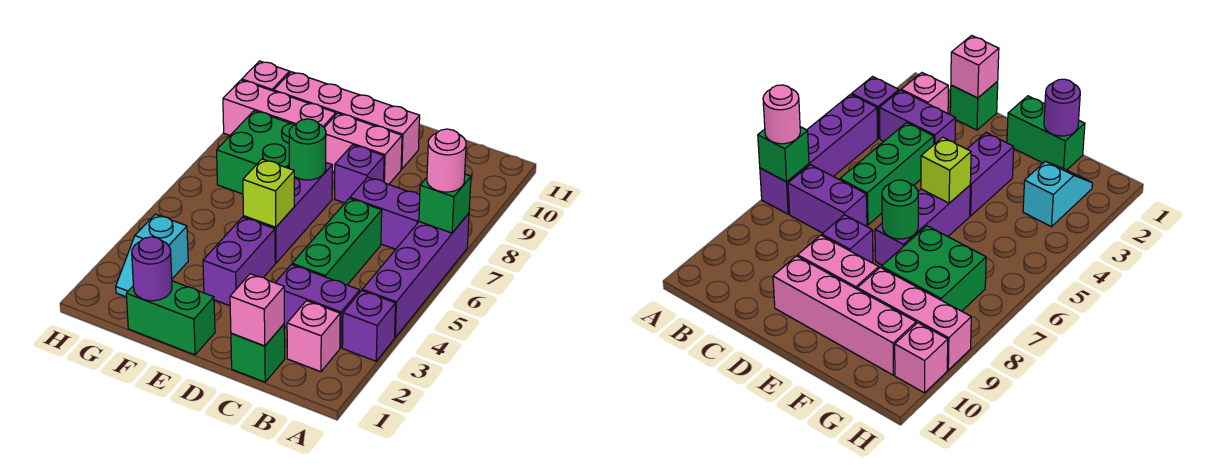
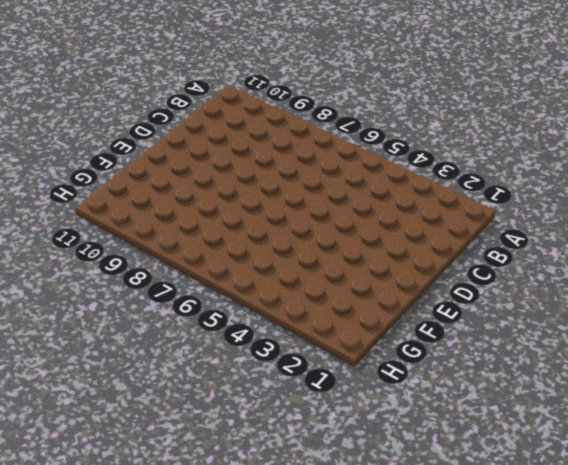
none -> purple brick A3 level 1
none -> purple brick A4:A7 level 1
none -> pink brick B2 level 1

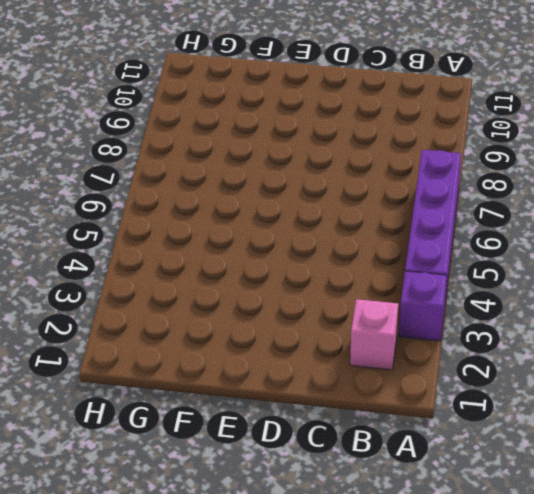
none -> purple brick B3:C3 level 1
none -> purple brick B7:C7 level 1
none -> green brick C1 level 1

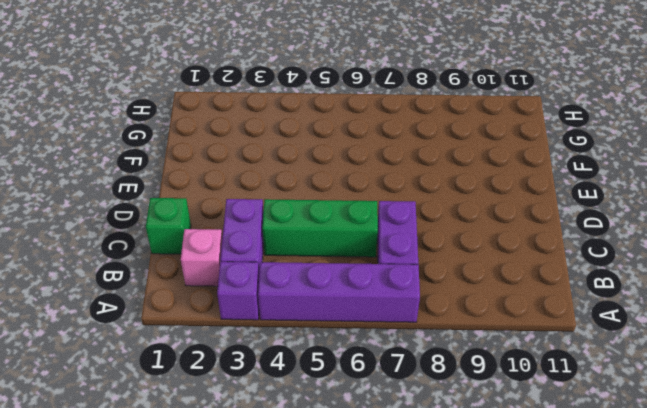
none -> purple brick D8 level 1
none -> pink brick D9:E9 level 1
none -> pink brick D10:G10 level 1

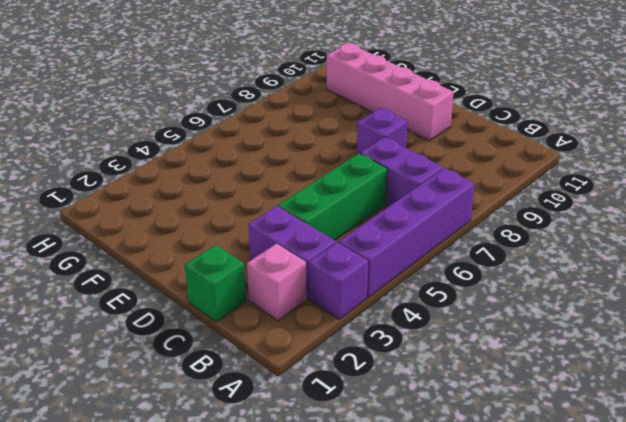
none -> pink brick D9:E9 level 1
none -> green brick E1:F1 level 1
none -> purple brick E3:E4 level 1

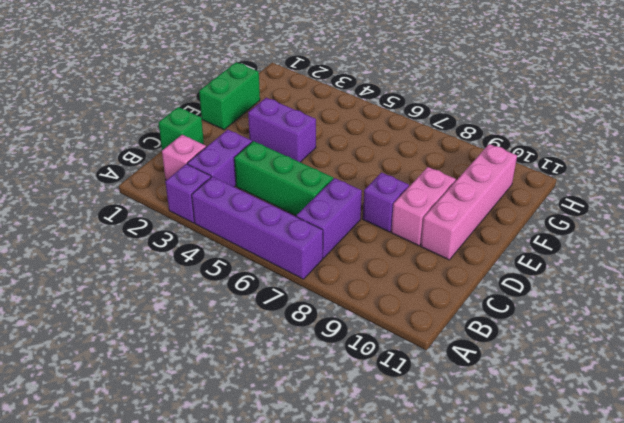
none -> purple brick E5:E7 level 1
none -> green brick F7:G8 level 1
none -> pink brick F9:H9 level 1

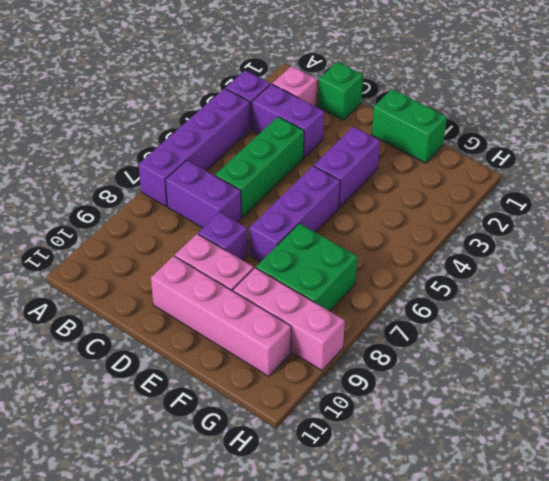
none -> cyan slope G2:G3 level 1 top 3
none -> pink brick H10 level 1
none -> green brick A7 level 2

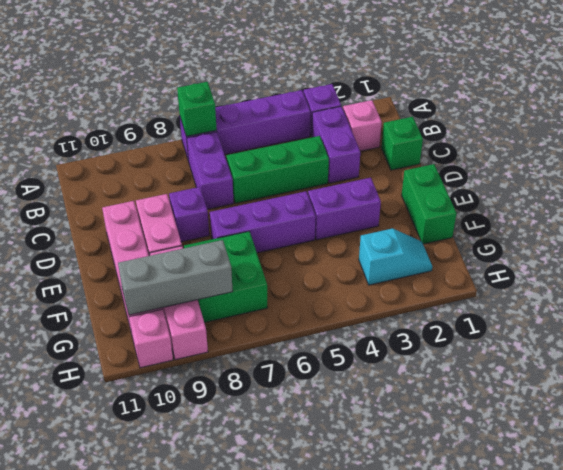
grey brick G8:G10 level 2 -> none
none -> pink brick C1 level 2
none -> lime brick E5 level 2
none -> green round brick E7 level 2

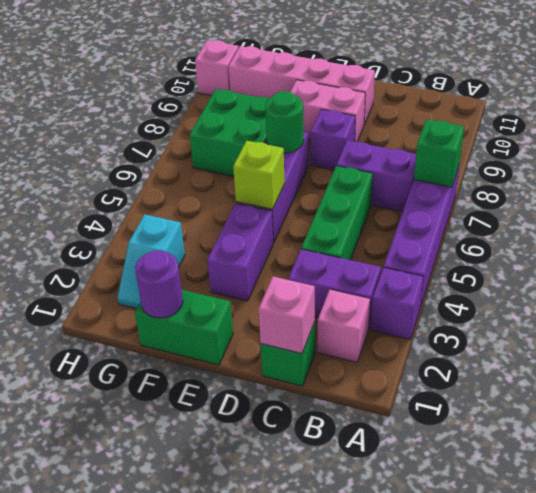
none -> pink brick F9:H9 level 1
none -> pink round brick A7 level 3

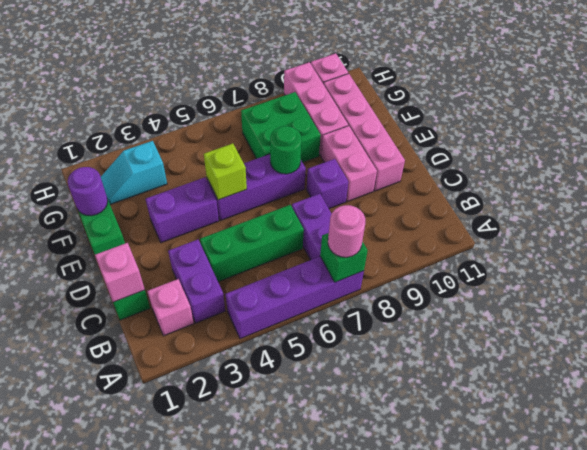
none -> purple brick A3 level 1

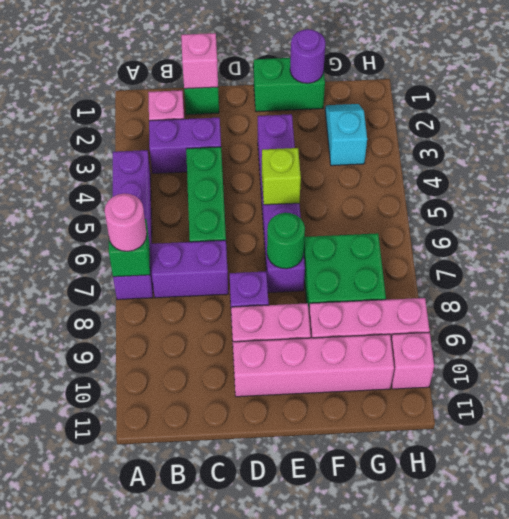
none -> purple brick A3 level 1

